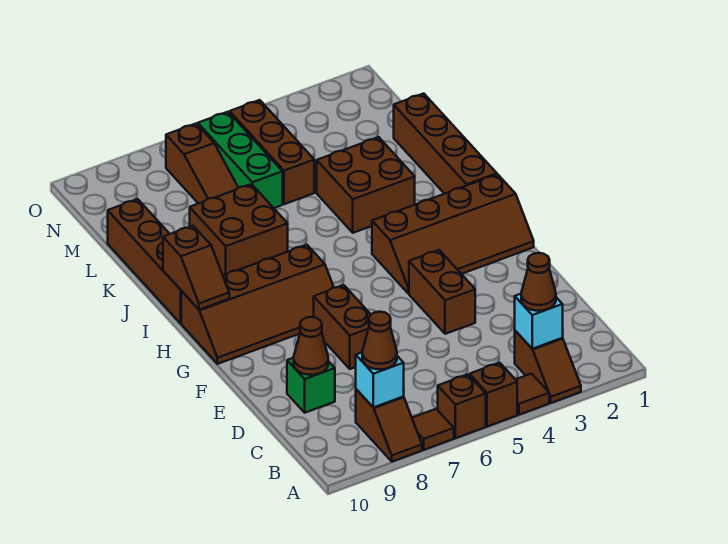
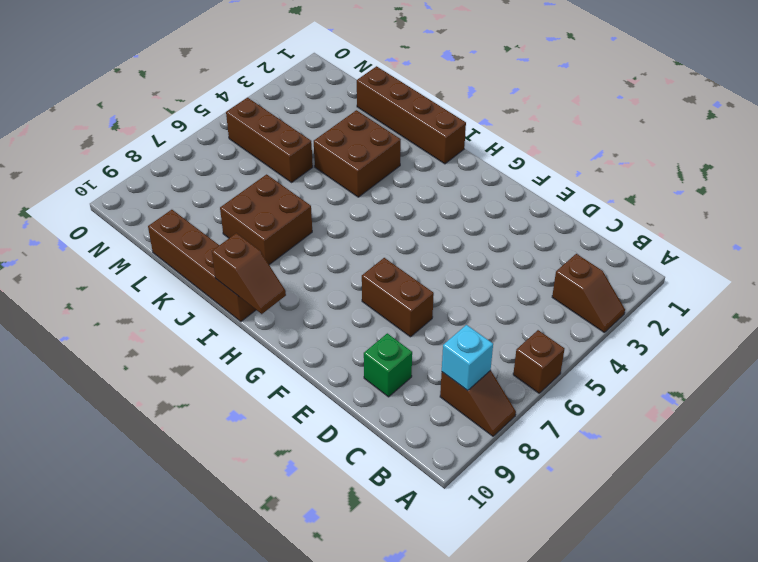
none -> brown tile A4 level 1
none -> brown brick A5 level 1
none -> brown tile A7 level 1

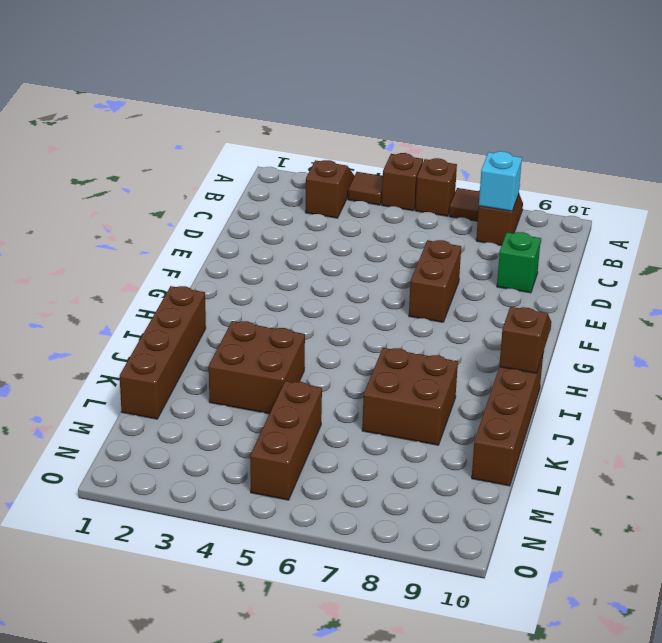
none -> brown brick E4:F4 level 1
none -> brown slope G1:H4 level 1 top H
none -> brown slope G7:H10 level 1 top H

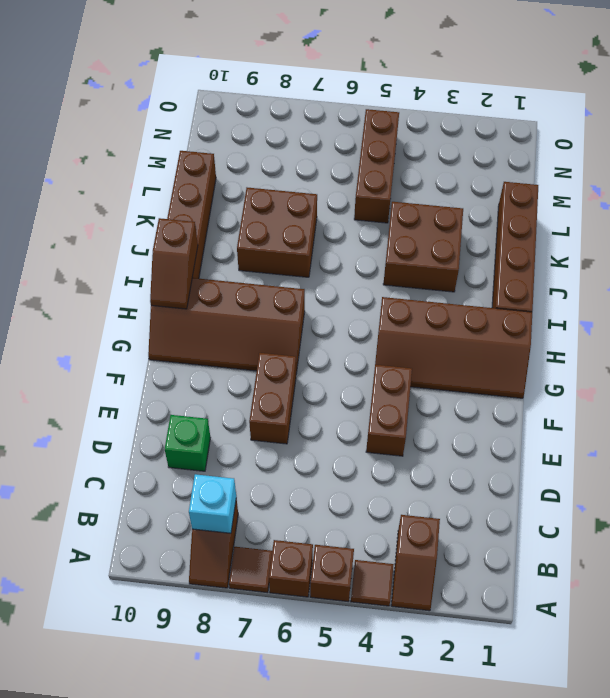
none -> green brick L6:N6 level 1
none -> brown slope L7:N7 level 1 top N
none -> cyan brick B3 level 2

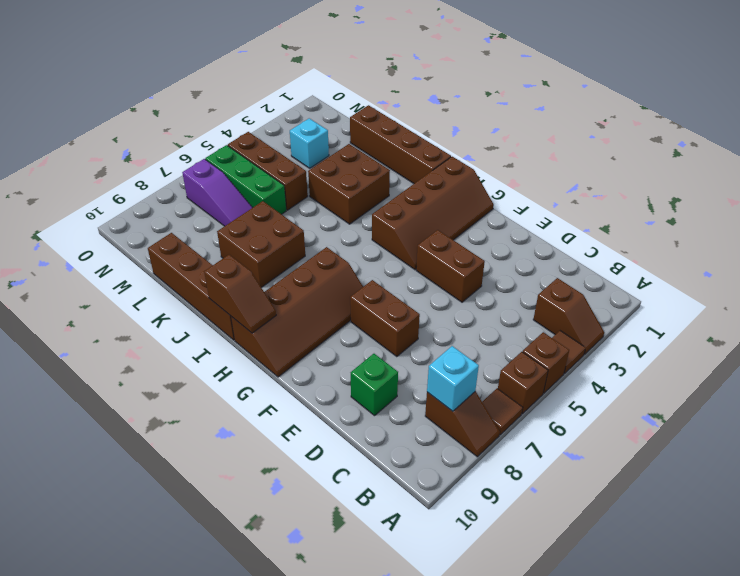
purple slope L7:N7 level 1 top N -> brown slope L7:N7 level 1 top N
cyan brick M3 level 1 -> cyan brick B3 level 2
none -> brown cone D9 level 2
none -> brown cone B3 level 3
none -> brown cone B8 level 3

